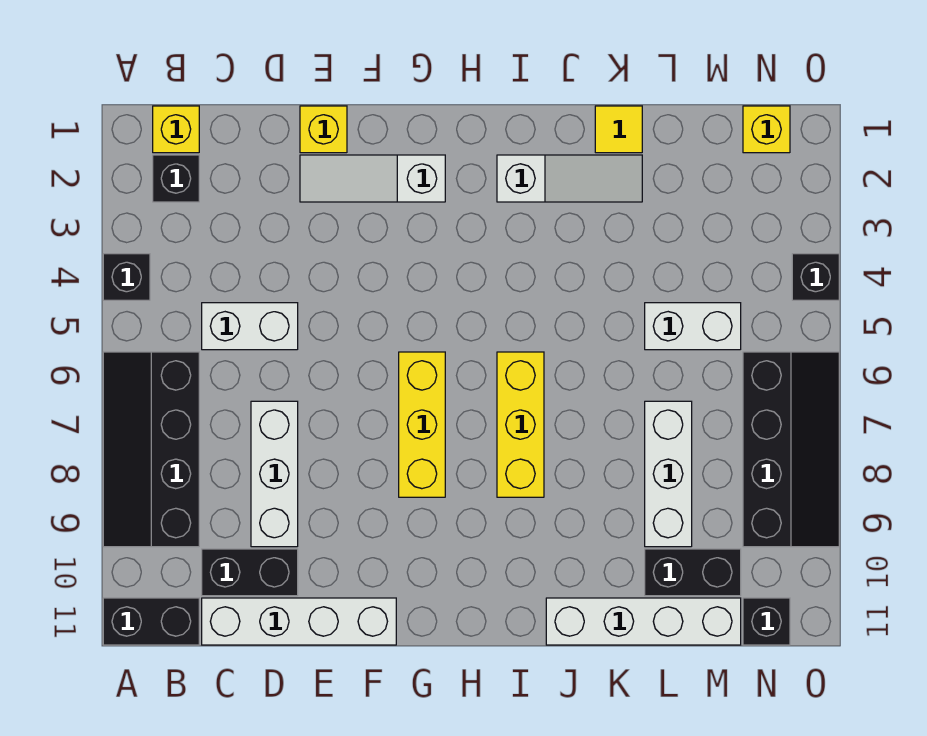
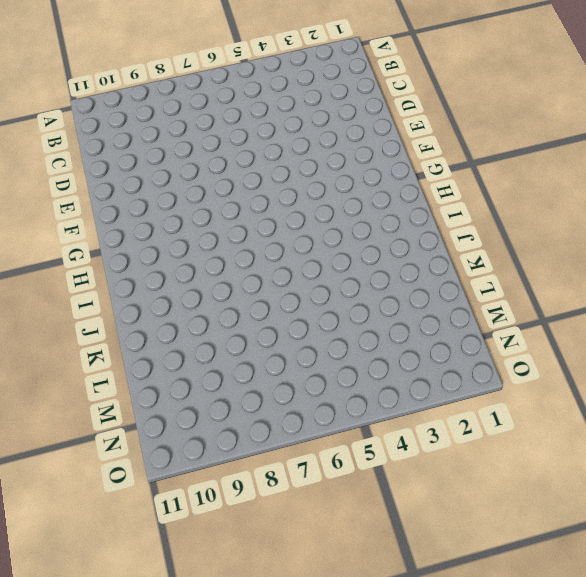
none -> black brick A4 level 1
none -> black slope A6:B9 level 1 top B
none -> black brick A11:B11 level 1

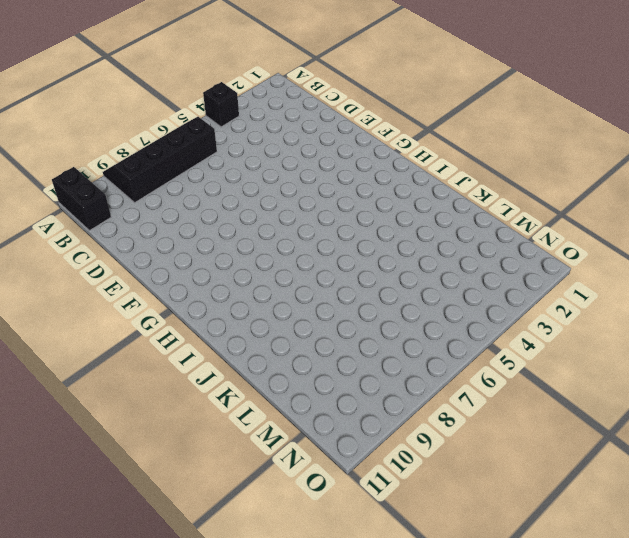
none -> yellow brick B1 level 1
none -> black brick B2 level 1
none -> white brick C5:D5 level 1

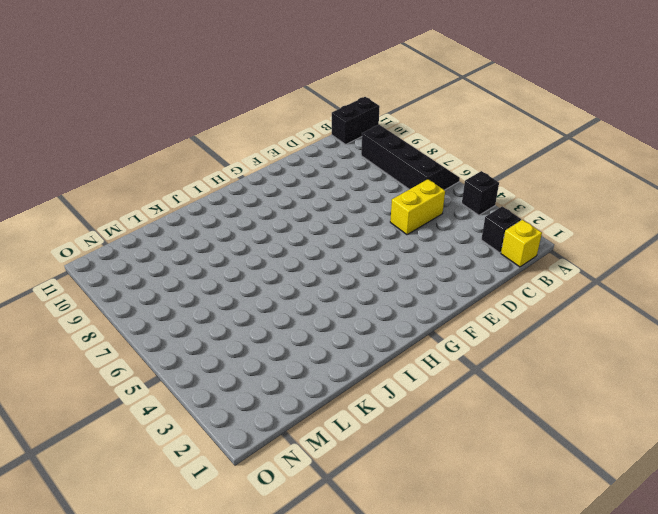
yellow brick C5:D5 level 1 -> white brick C5:D5 level 1
none -> black brick C10:D10 level 1
none -> white brick C11:F11 level 1
none -> white brick D7:D9 level 1

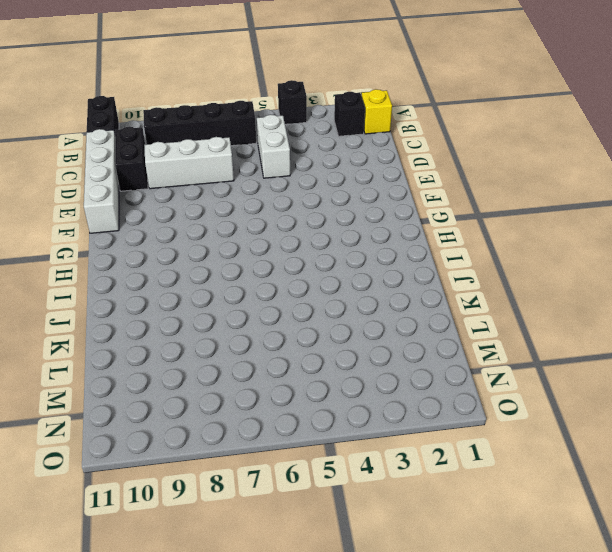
none -> yellow brick E1 level 1
none -> white slope E2:G2 level 1 top G
none -> yellow brick G6:G8 level 1

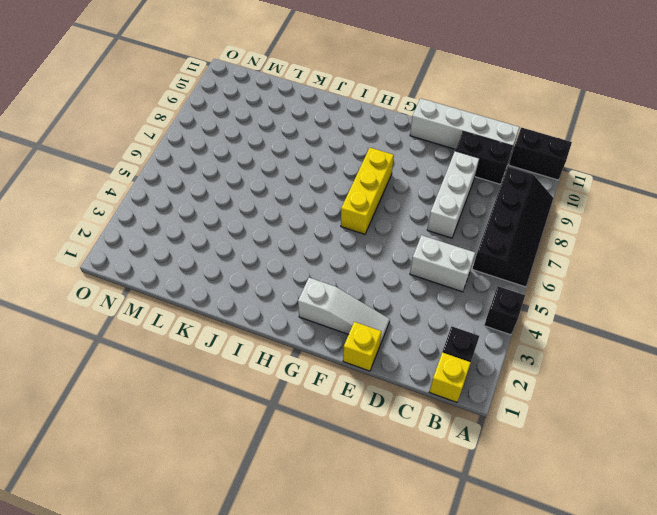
none -> white slope I2:K2 level 1 top I
none -> yellow brick I6:I8 level 1
none -> white brick J11:M11 level 1

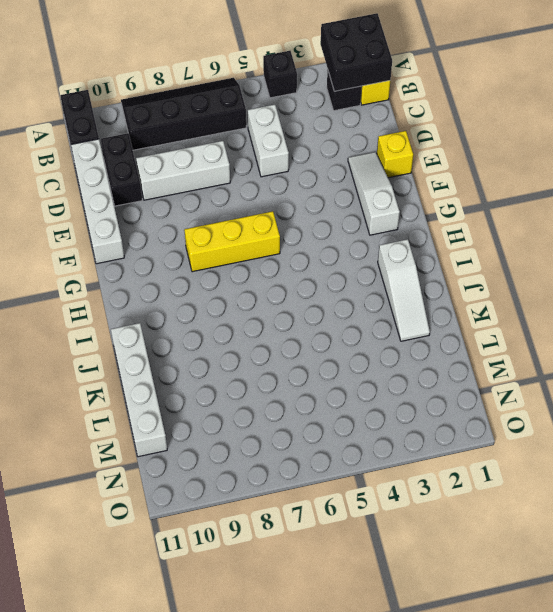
black brick A1:B2 level 2 -> none
none -> yellow brick I6:I8 level 1
none -> yellow tile K1 level 1
none -> white brick L5:M5 level 1

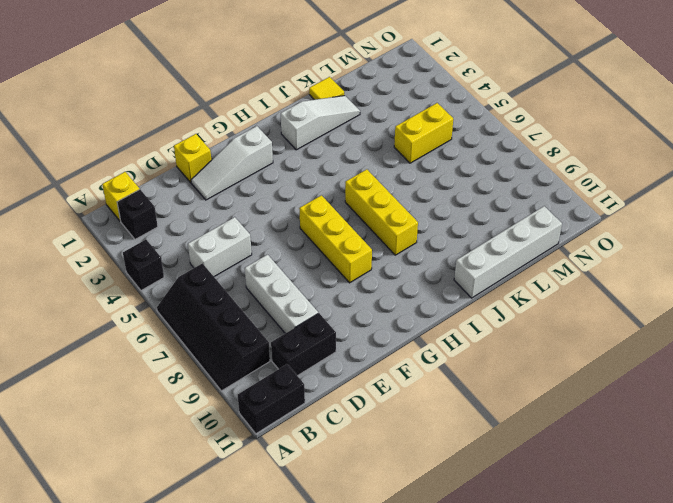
yellow brick L5:M5 level 1 -> white brick L5:M5 level 1
none -> white brick C11:F11 level 1
none -> white brick L7:L9 level 1
none -> black brick L10:M10 level 1

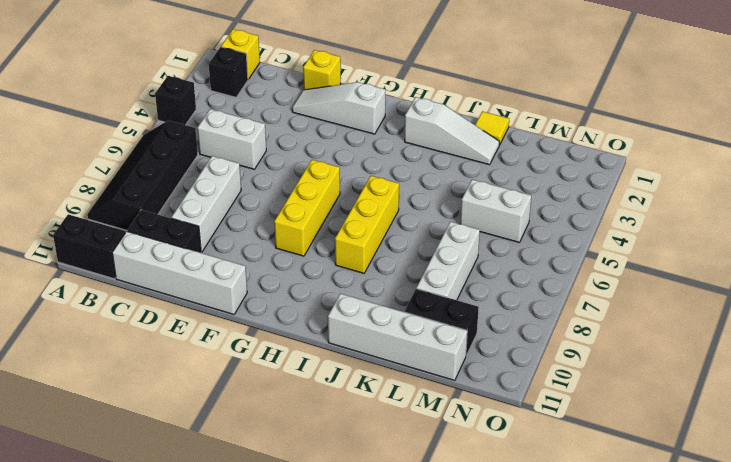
none -> yellow brick N1 level 1
none -> black slope N6:O9 level 1 top N
none -> black brick N11 level 1

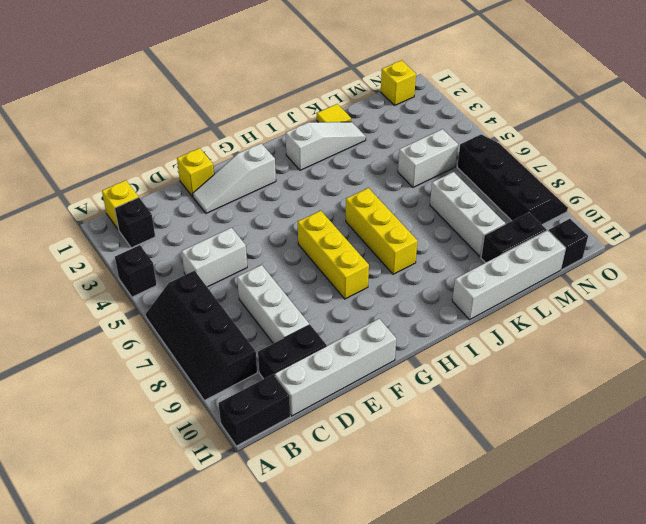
none -> black brick O4 level 1

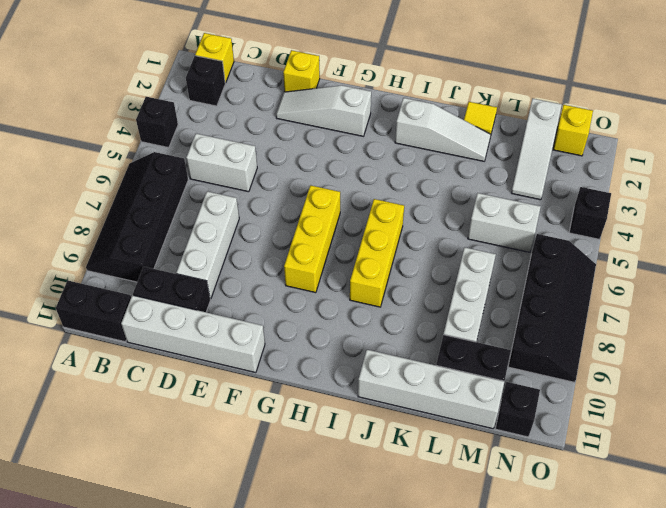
white slope M1:M3 level 1 top 1 -> none

